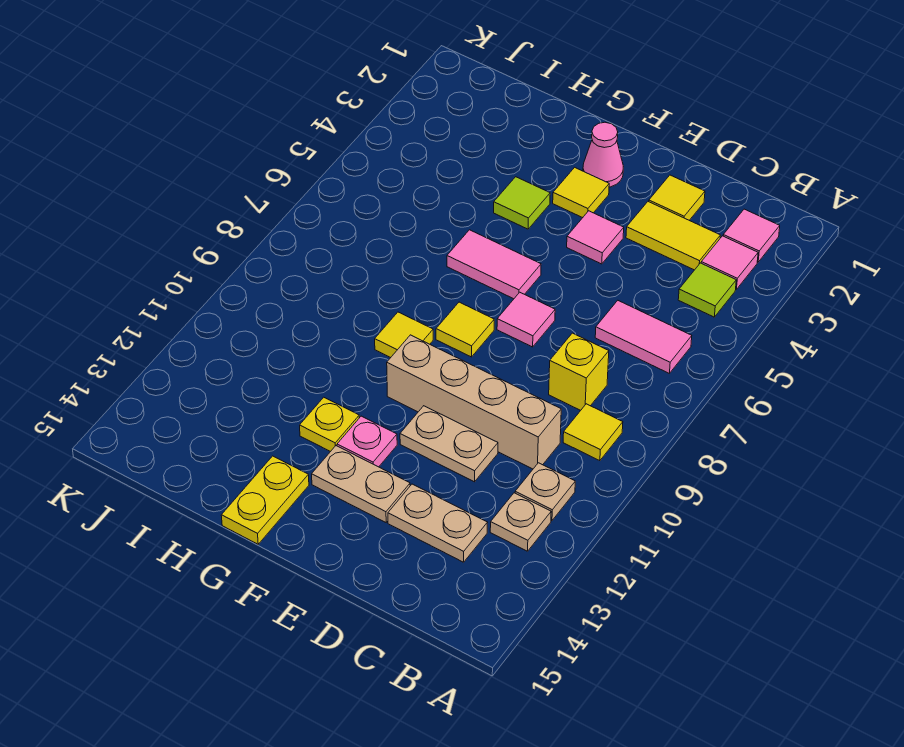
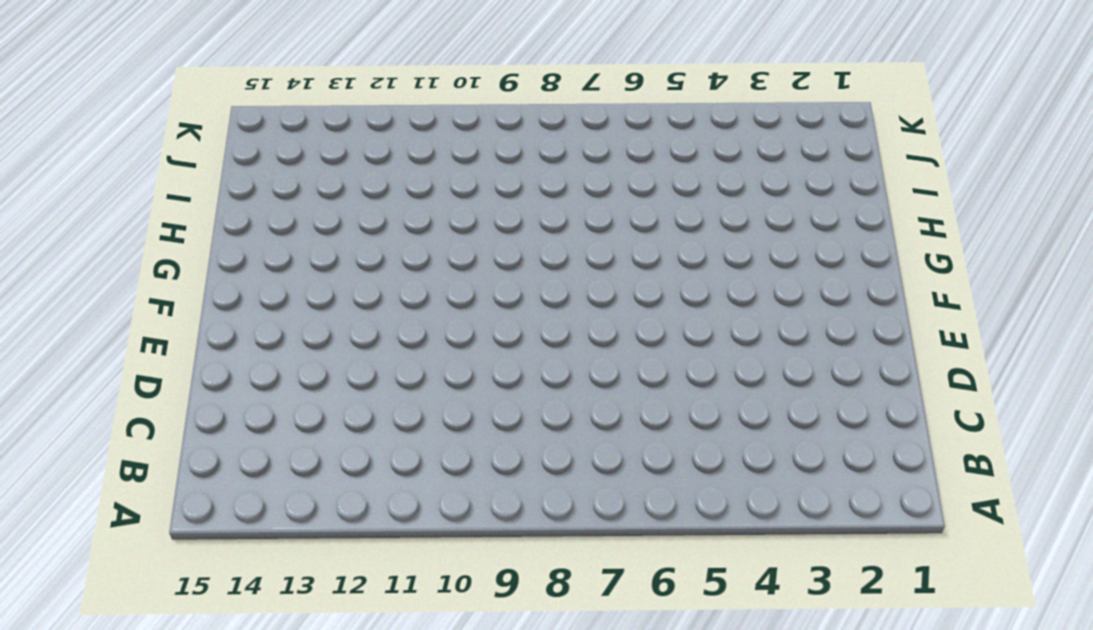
none -> pink tile B2 level 1
none -> pink tile B3 level 1
none -> lime tile B4 level 1

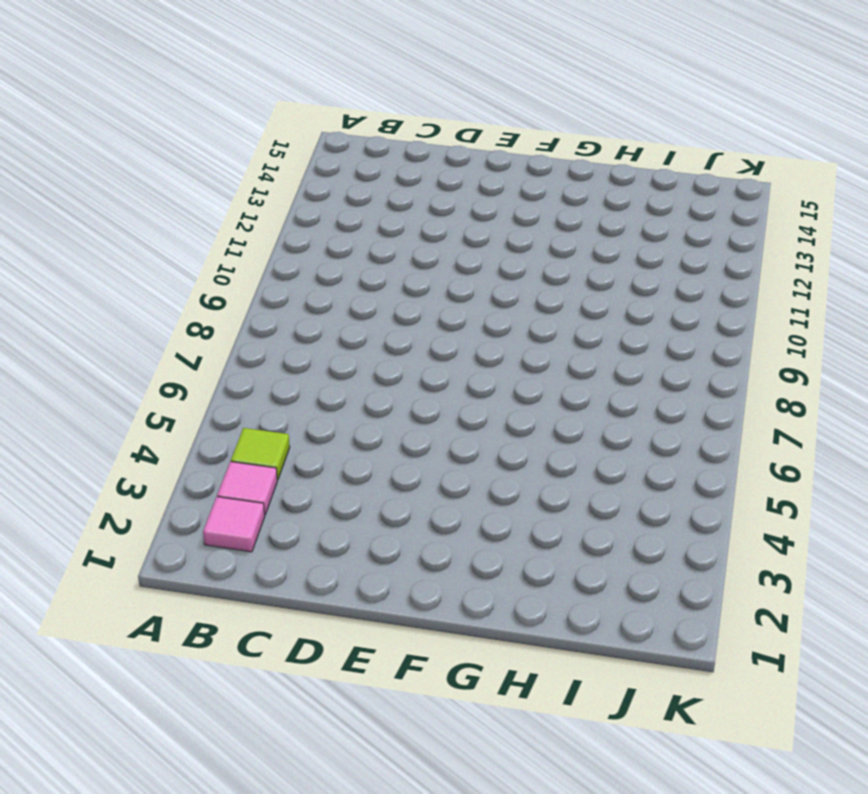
none -> pink tile B6:C6 level 1
none -> yellow tile B9 level 1
none -> tan plate B11 level 1

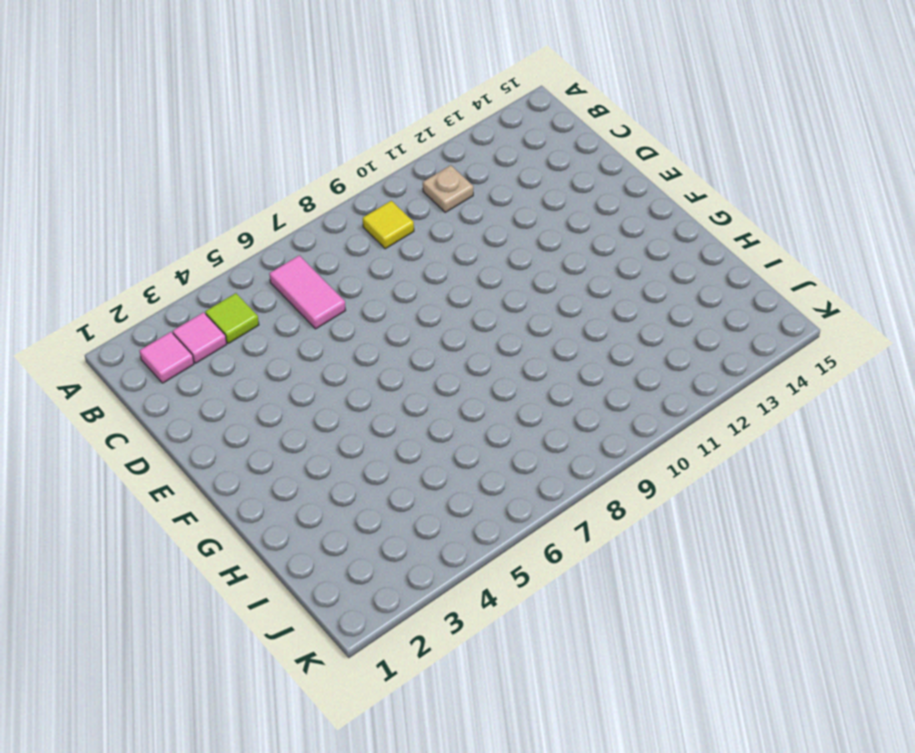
none -> tan plate B12 level 1
none -> yellow tile C3:D3 level 1
none -> yellow brick C8 level 1

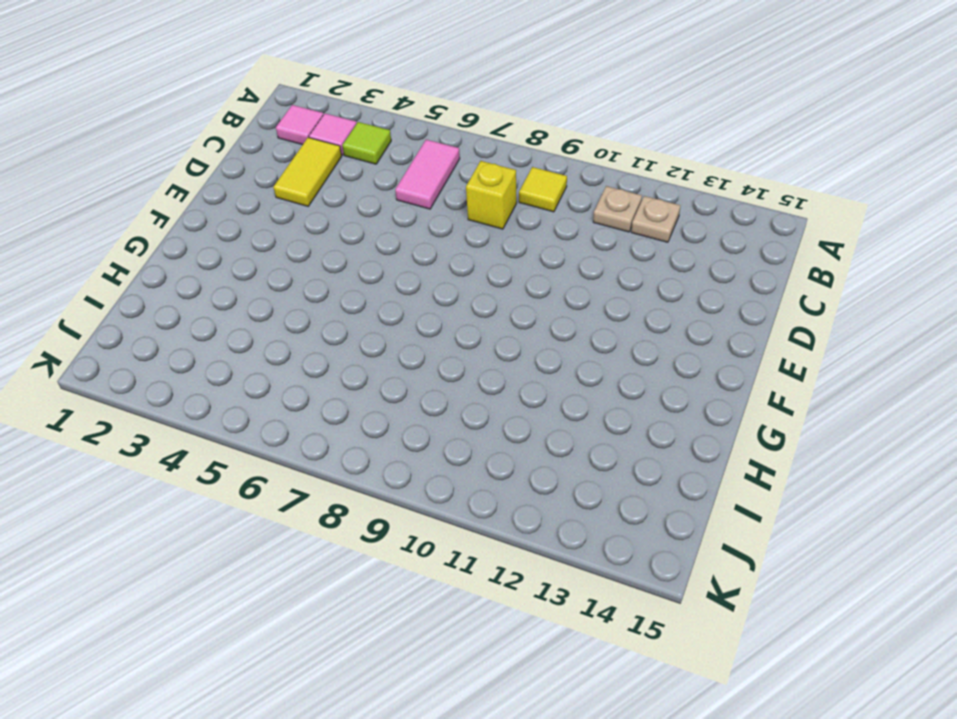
none -> tan brick C10:F10 level 1
none -> tan plate C13:D13 level 1
none -> yellow tile D2 level 1

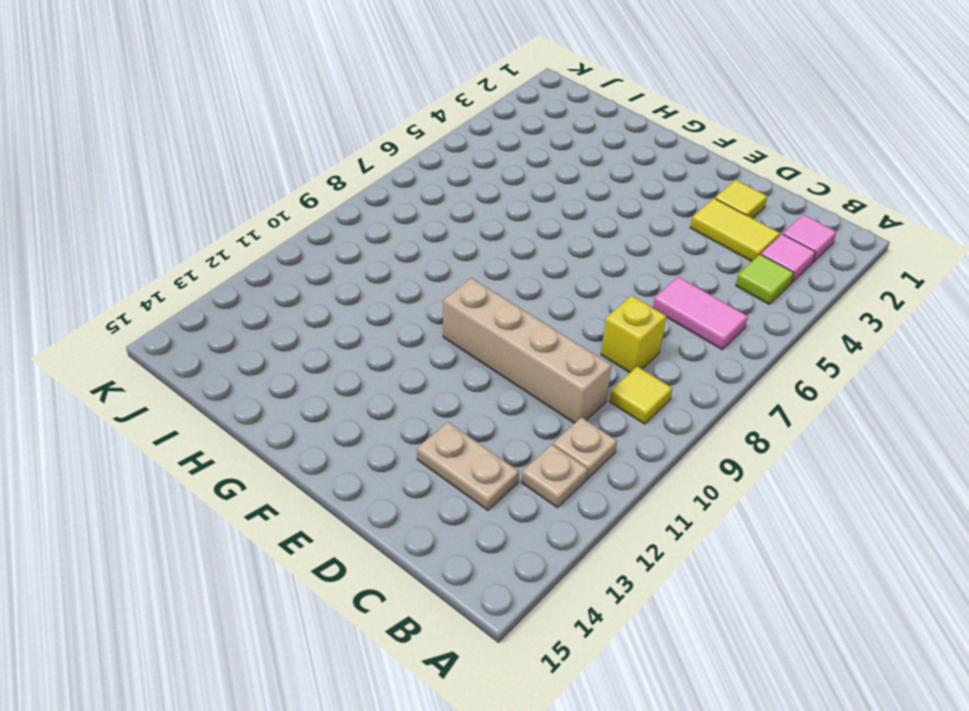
none -> tan plate D11:E11 level 1
none -> pink tile E4 level 1
none -> pink tile E7 level 1

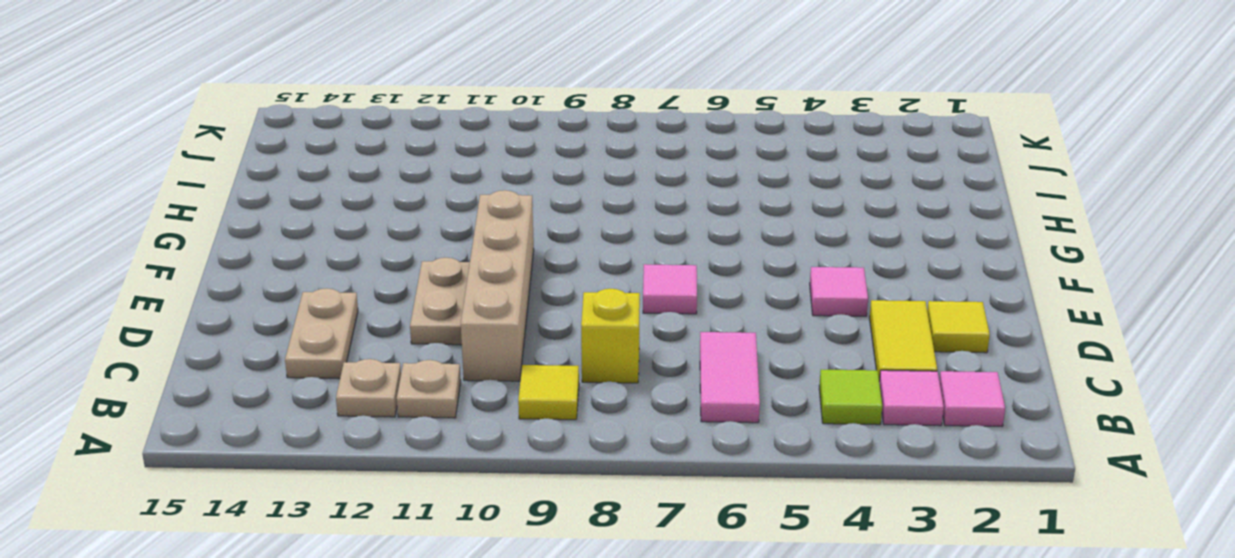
none -> tan plate E13:F13 level 1
none -> pink cone F2 level 1
none -> yellow tile F3 level 1

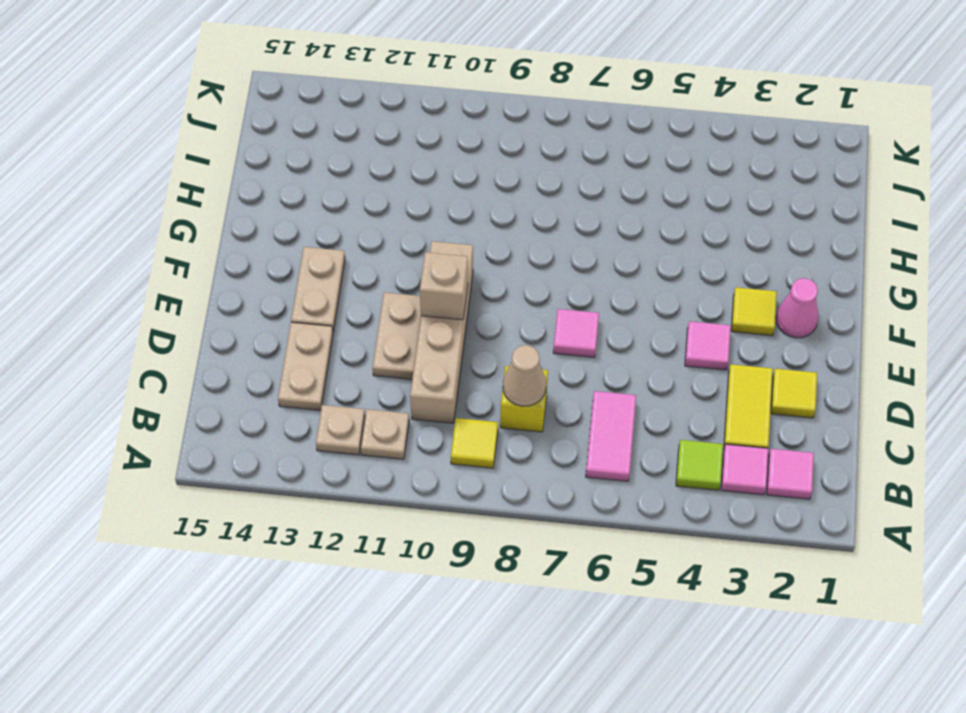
tan cone C8 level 2 -> none
tan brick E10 level 2 -> none
none -> pink tile F6:G6 level 1
none -> yellow tile F8 level 1
none -> pink plate F12 level 1

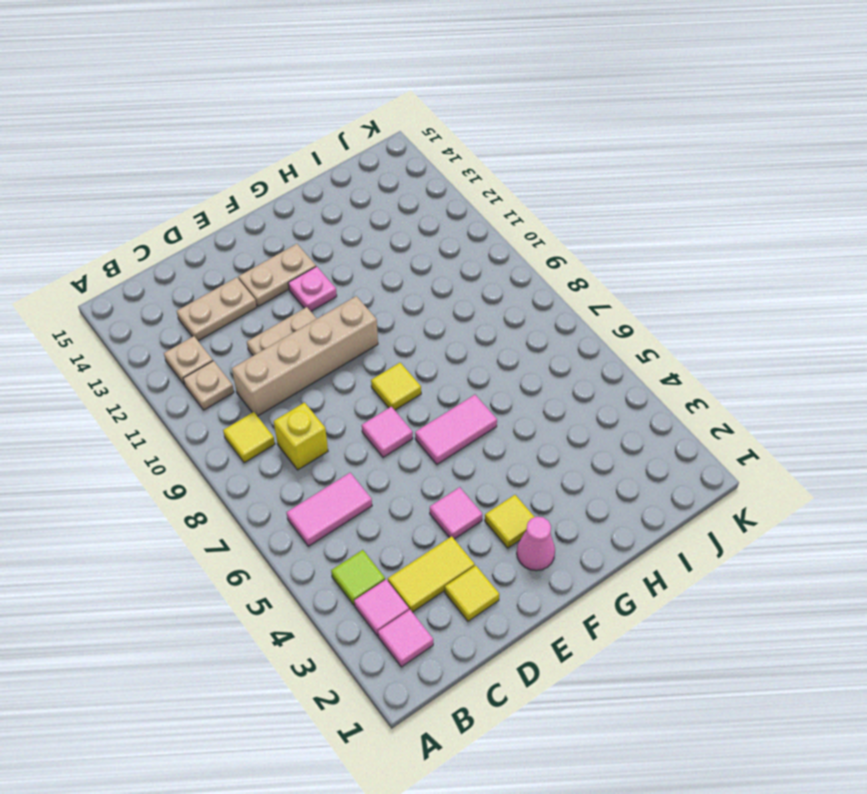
none -> lime tile G4 level 1
none -> yellow tile G9 level 1
none -> yellow plate G12 level 1

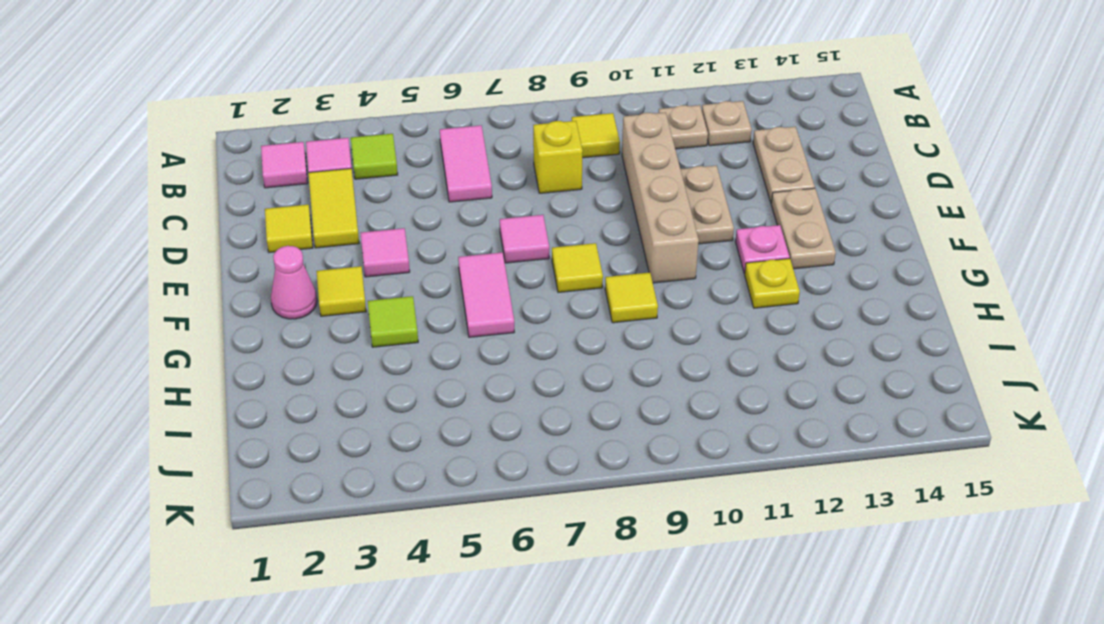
none -> yellow plate G14:G15 level 1

